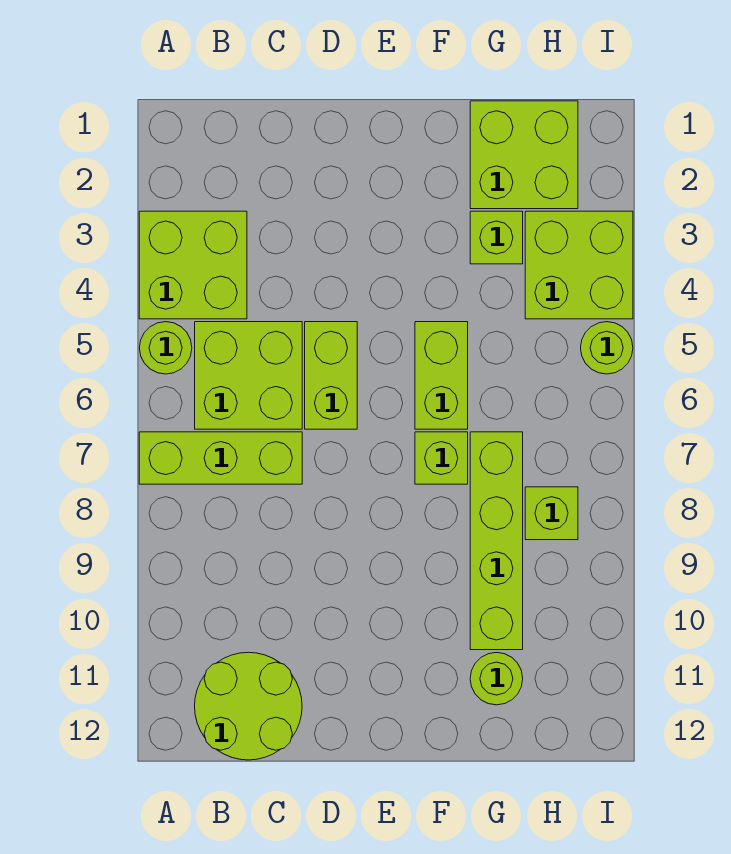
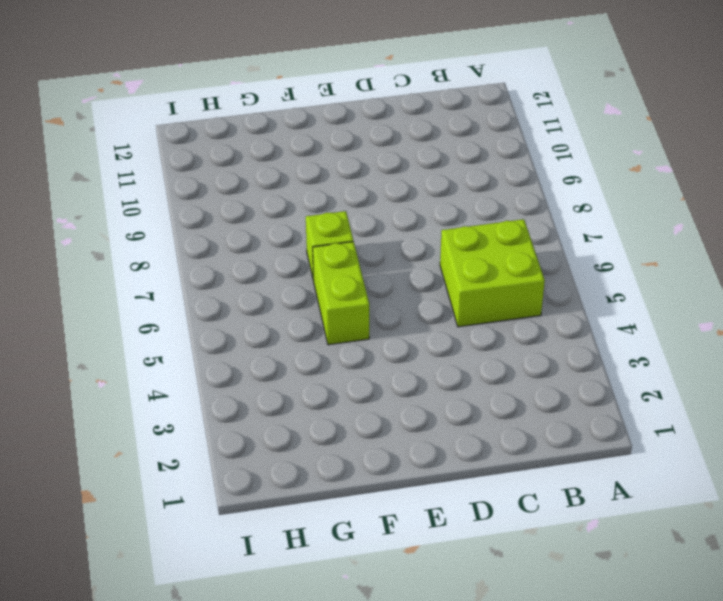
none -> lime brick A3:B4 level 1
none -> lime round brick A5 level 1
none -> lime brick A7:C7 level 1

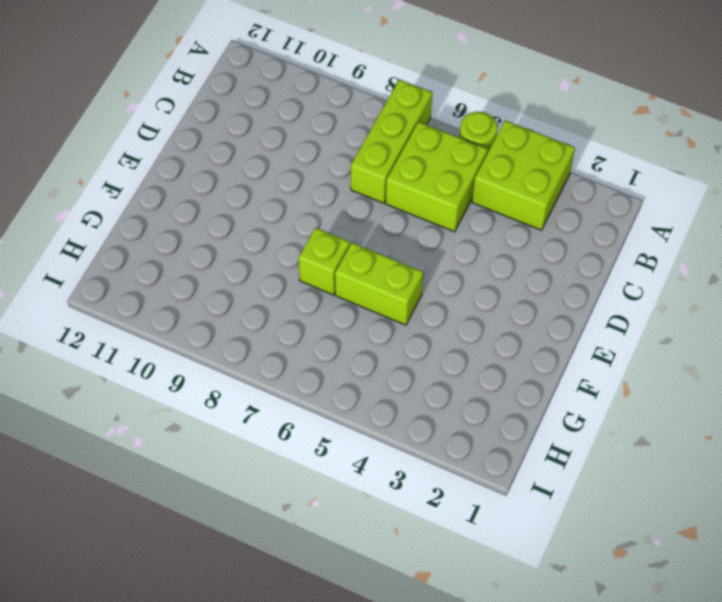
none -> lime round brick B11:C12 level 1
none -> lime brick D5:D6 level 1
none -> lime brick G1:H2 level 1

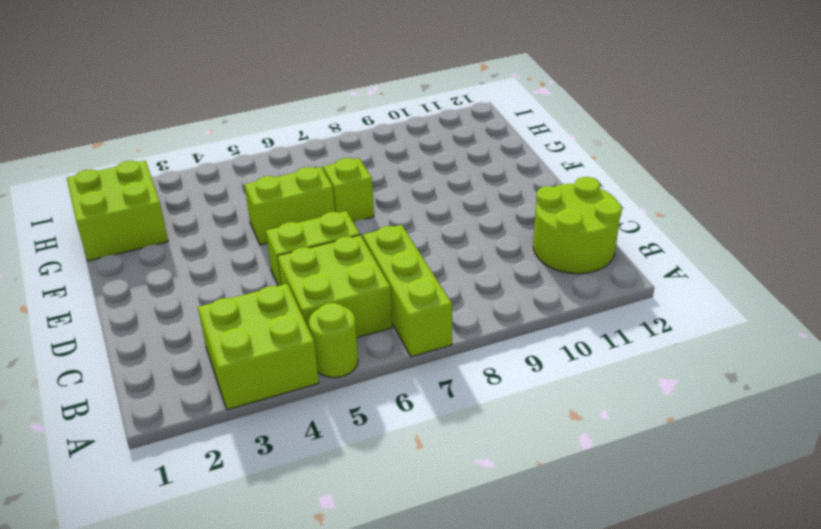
none -> lime brick G3 level 1
none -> lime brick G7:G10 level 1
none -> lime round brick G11 level 1

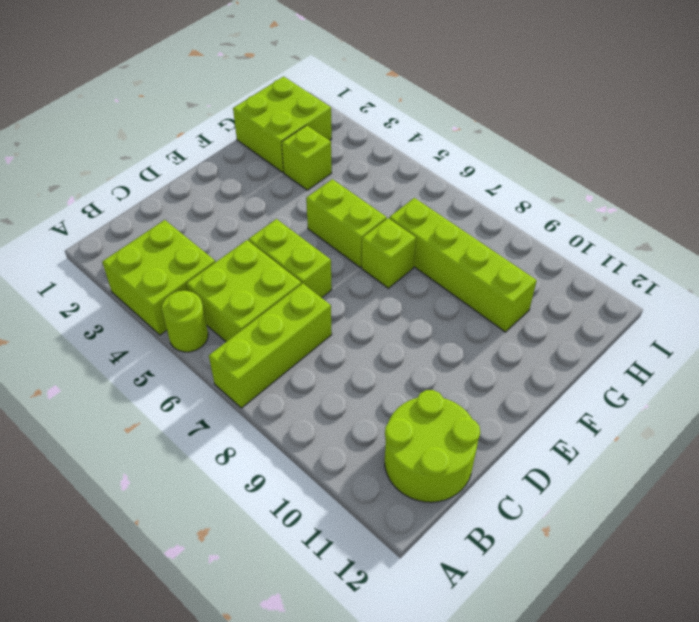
none -> lime round brick G11 level 1
none -> lime brick H3:I4 level 1
none -> lime brick H8 level 1

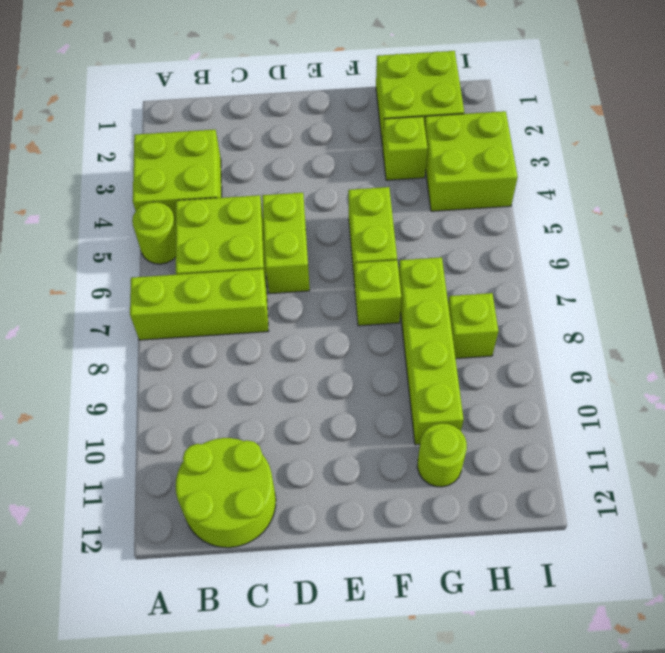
none -> lime round brick I5 level 1

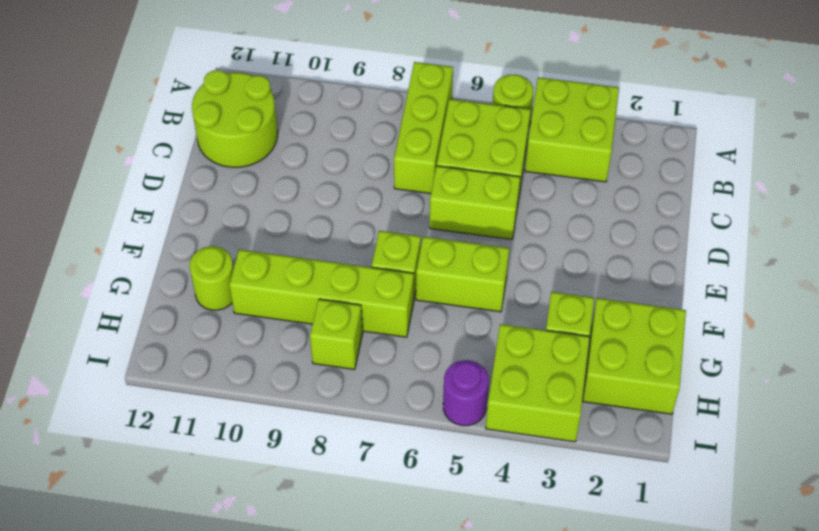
purple round brick I5 level 1 -> lime round brick I5 level 1

